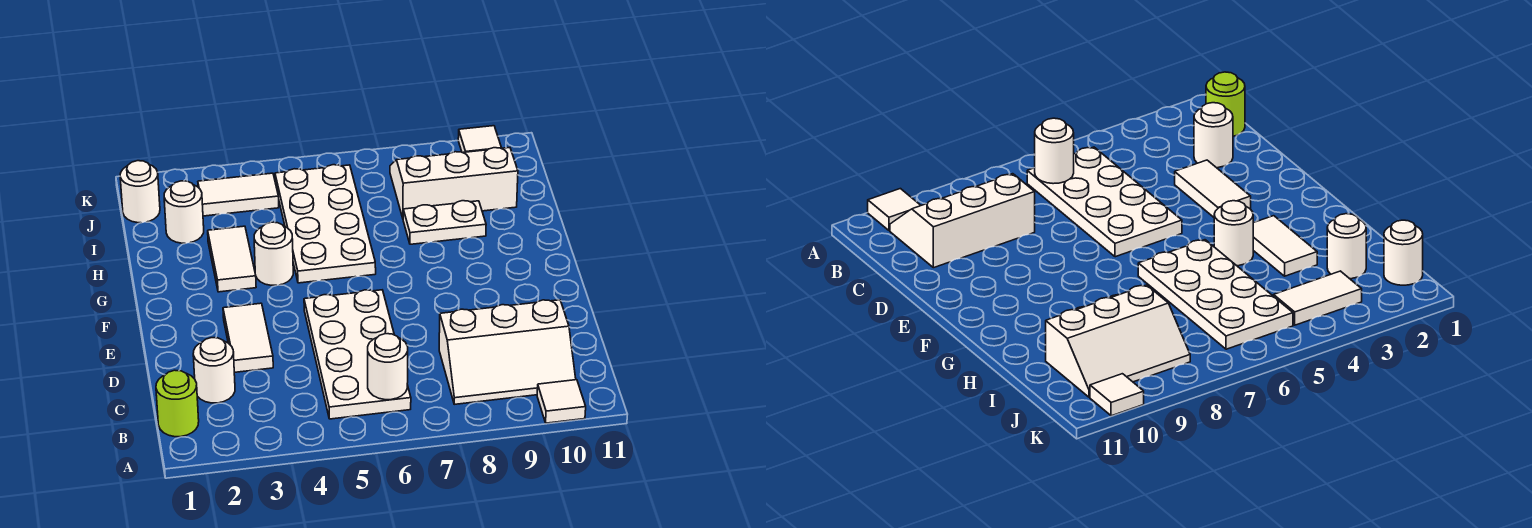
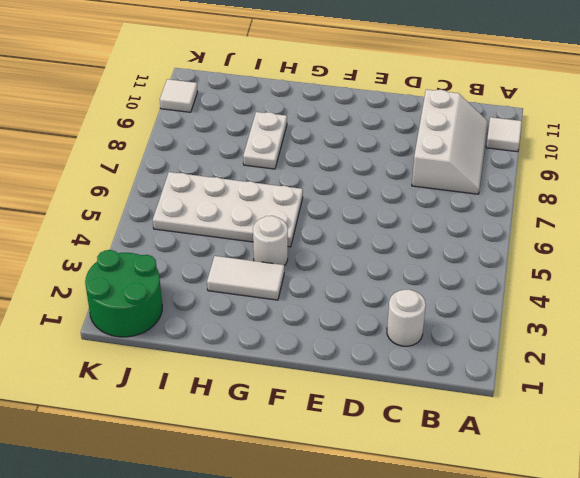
green round brick J1:K2 level 1 -> white round brick J1 level 1
none -> lime round brick B1 level 1
none -> white plate B5:E6 level 1
none -> white tile D3:E3 level 1

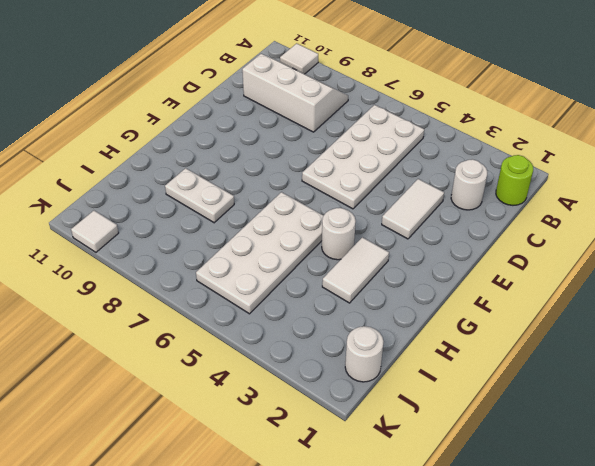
none -> white round brick I2 level 1
none -> white slope I8:J10 level 1 top I
none -> white tile J3:J4 level 1

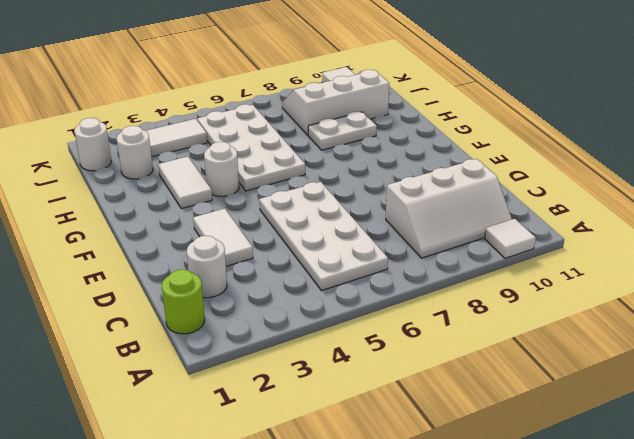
none -> white round brick B6 level 2

